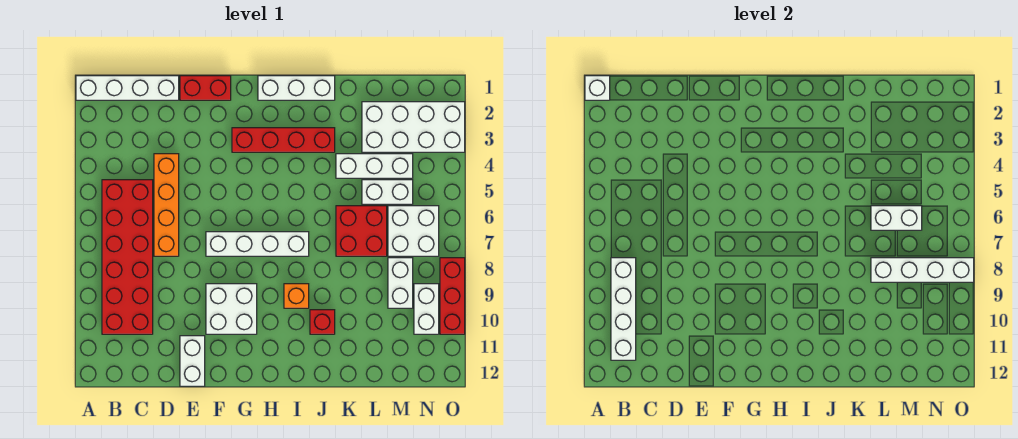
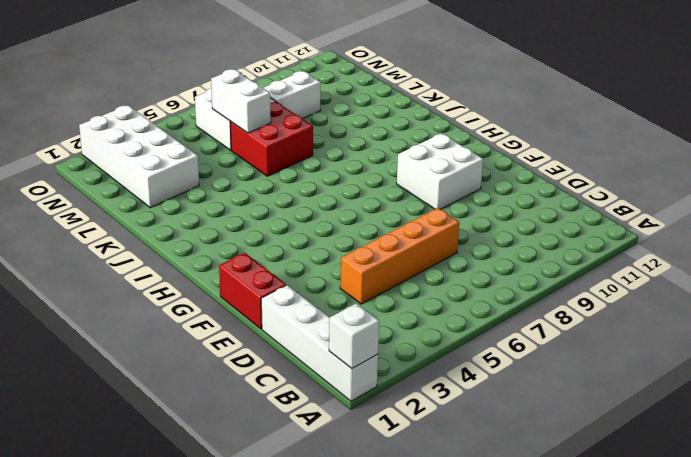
none -> red brick B5:C10 level 1
none -> white brick E11:E12 level 1
none -> white brick F7:I7 level 1

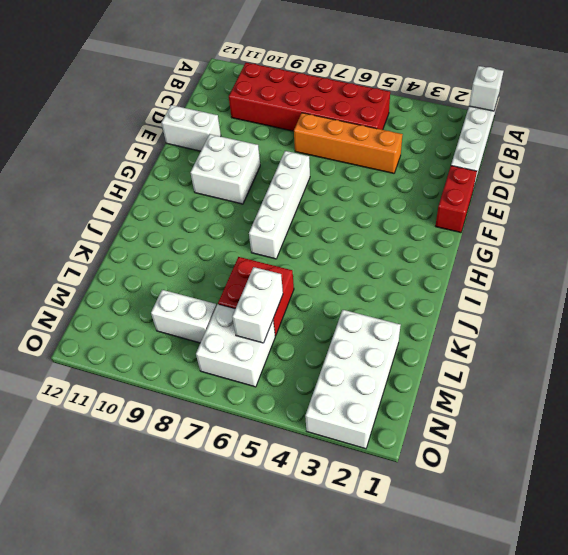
none -> red brick G3:J3 level 1
none -> white brick H1:J1 level 1
none -> orange brick I9 level 1

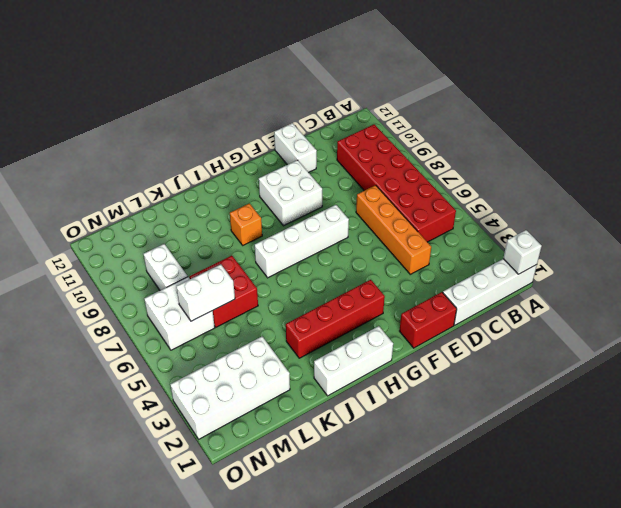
none -> red brick J10 level 1
none -> white brick K4:M4 level 1
none -> white brick L5:M5 level 1

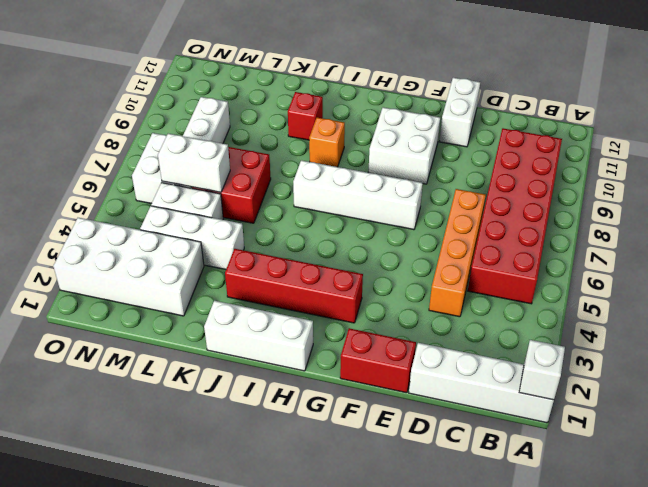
none -> white brick N9:N10 level 1
none -> red brick O8:O10 level 1
none -> white brick B8:B11 level 2

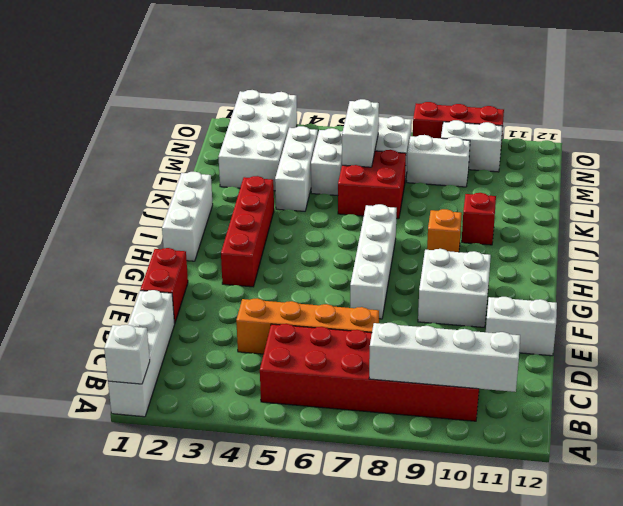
none -> white brick L8:O8 level 2

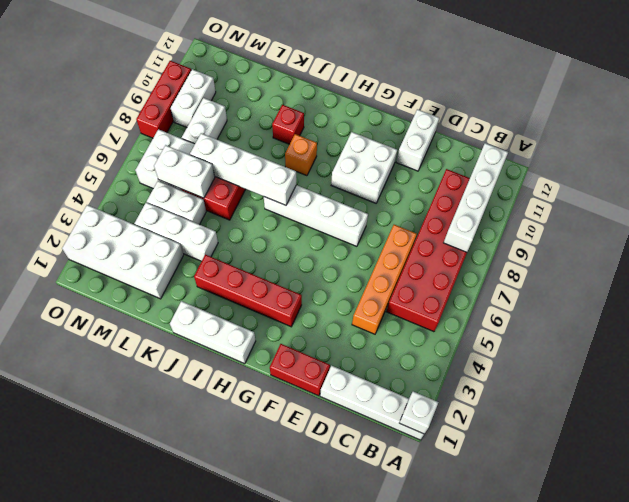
white brick I7:L7 level 2 -> white brick L8:O8 level 2

